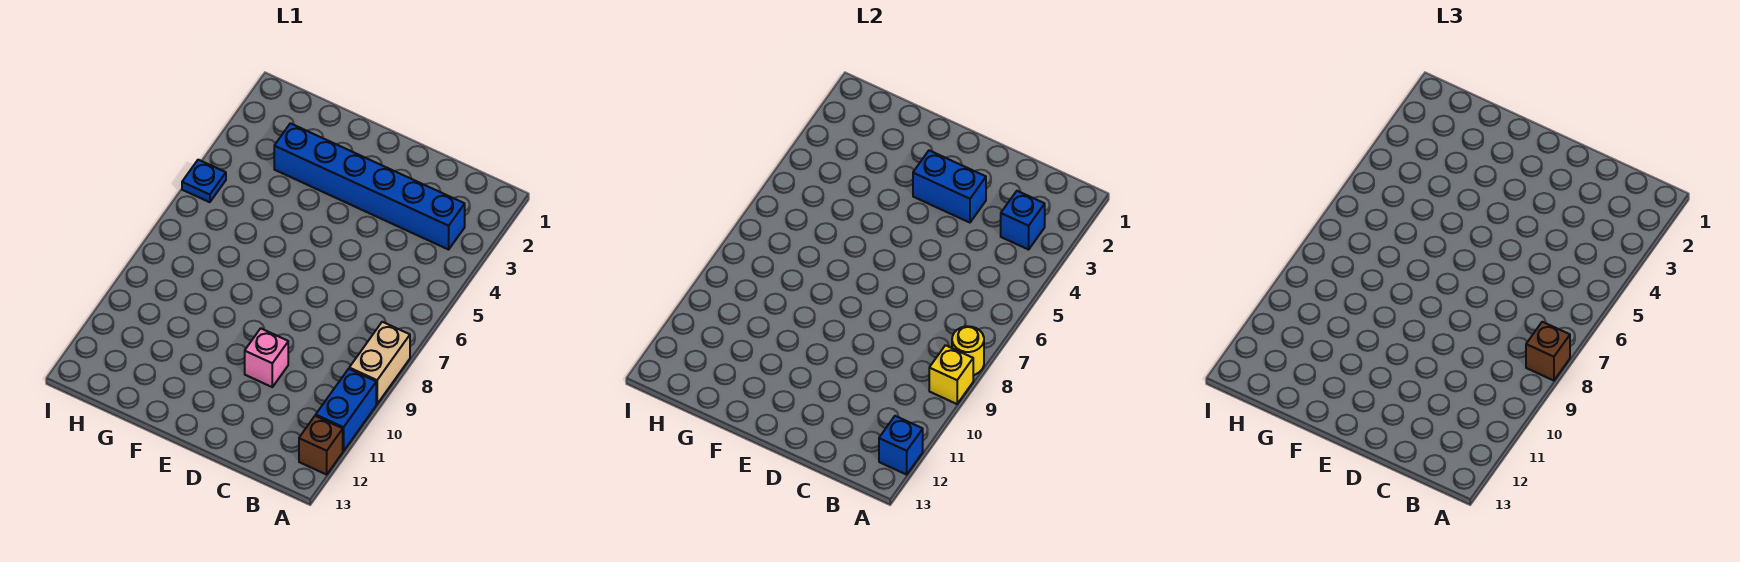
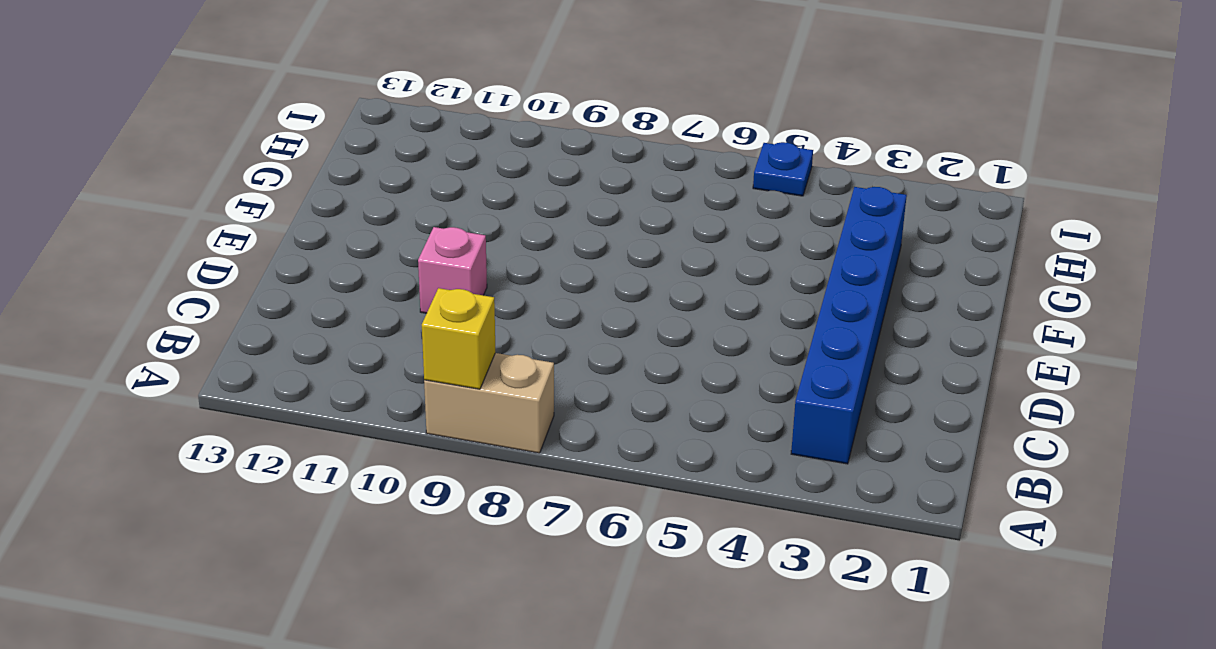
none -> blue brick A10:A11 level 1
none -> brown brick A12 level 1
none -> yellow round brick A8 level 2

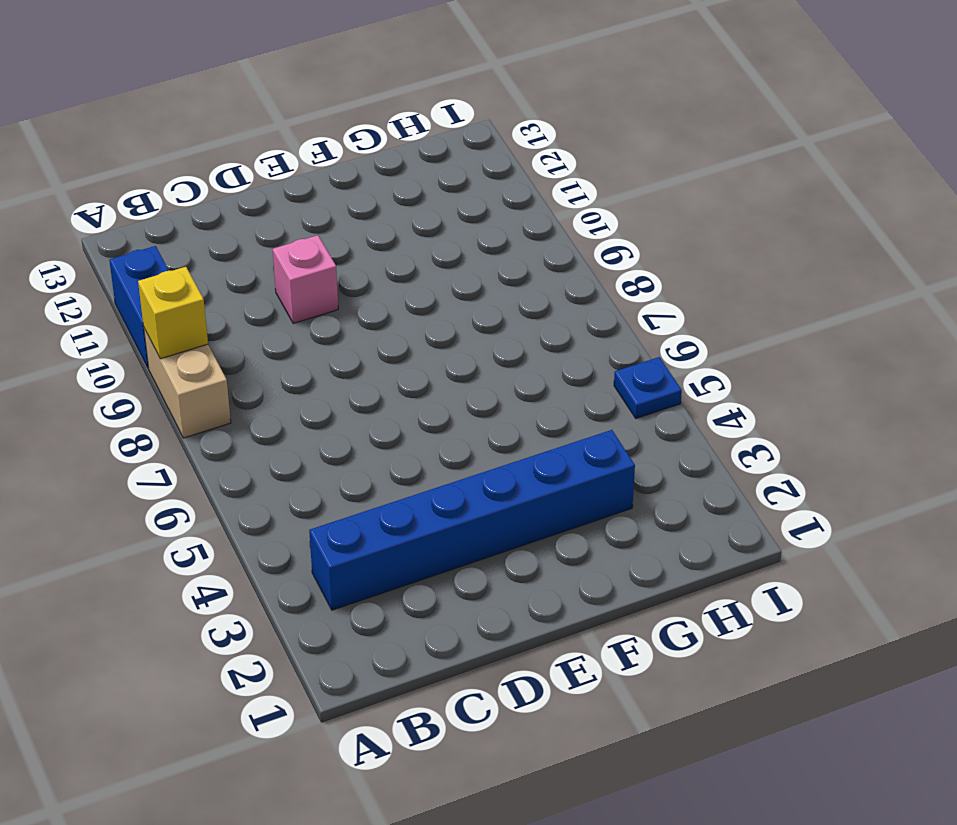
none -> brown brick A12 level 1
none -> yellow round brick A8 level 2
none -> blue brick A12 level 2

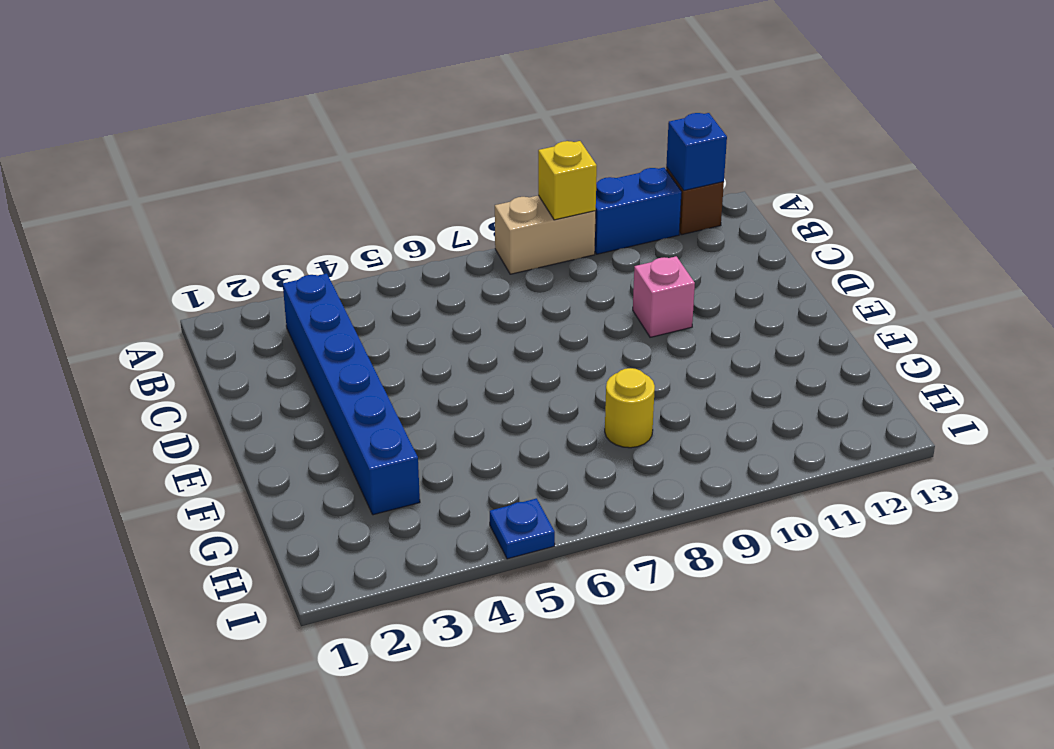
yellow round brick G8 level 1 -> yellow round brick A8 level 2
none -> blue brick B3 level 2
none -> blue brick D3:E3 level 2
none -> brown brick A8 level 3

